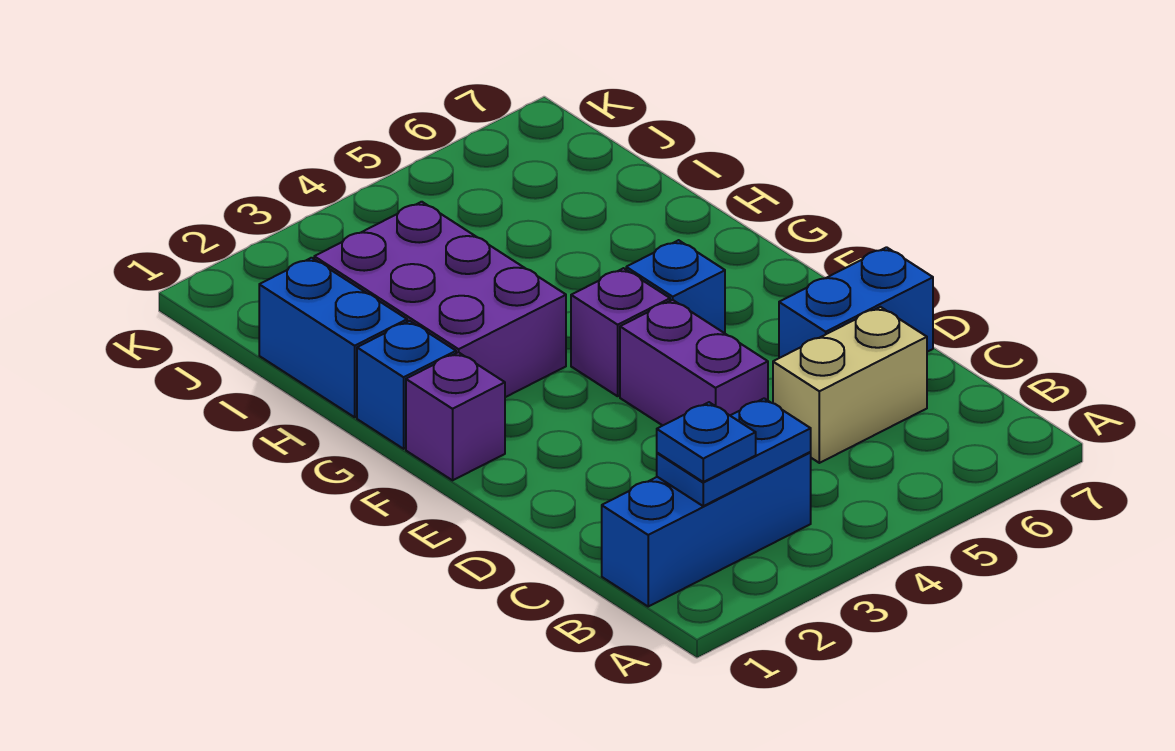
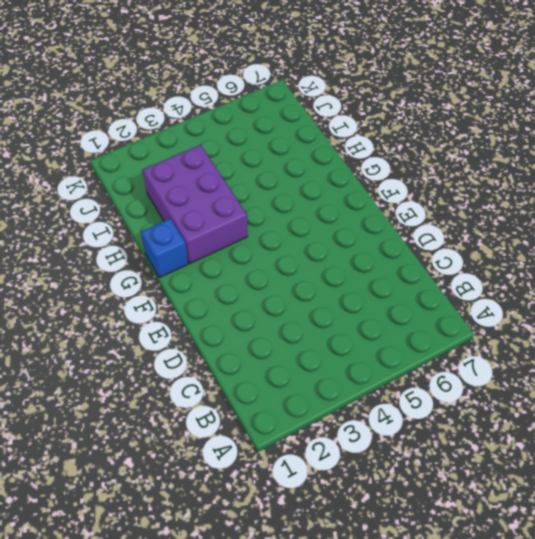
none -> blue brick B1:B3 level 1
none -> tan brick C5:C6 level 1
none -> purple brick D4:E4 level 1

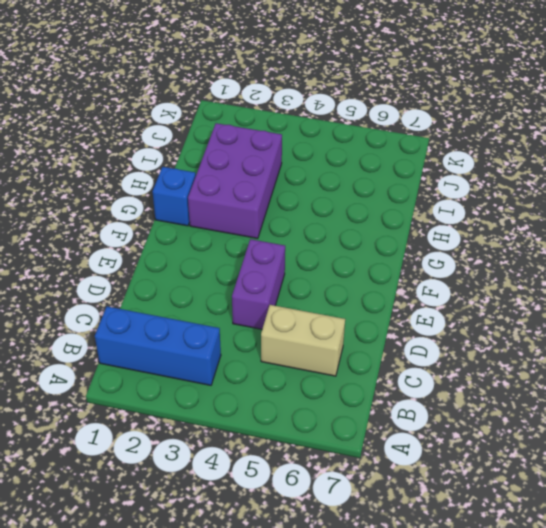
none -> blue brick D6:D7 level 1
none -> purple brick F1 level 1
none -> purple brick F4 level 1

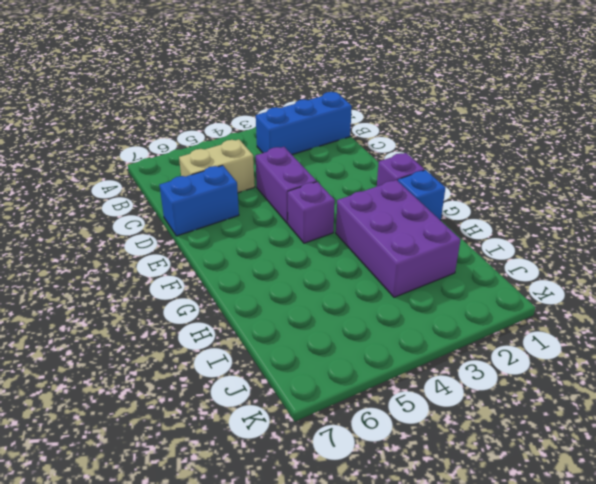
none -> blue brick F5 level 1
none -> blue brick H1:I1 level 1
none -> blue plate B2:B3 level 2

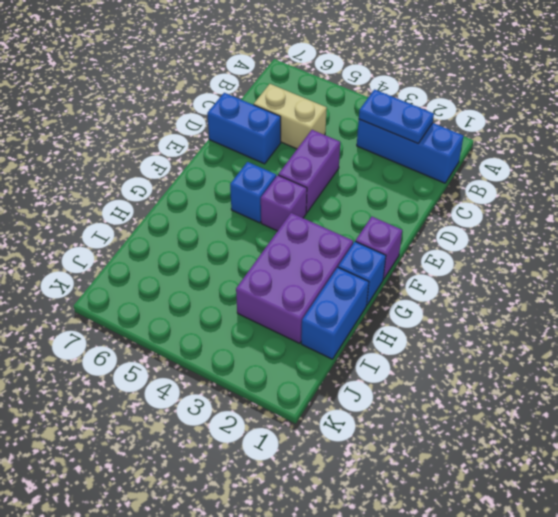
none -> blue plate B2 level 3

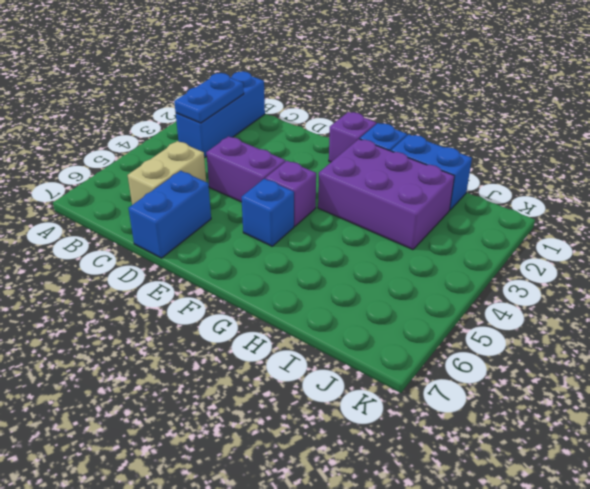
none -> blue plate B2 level 3

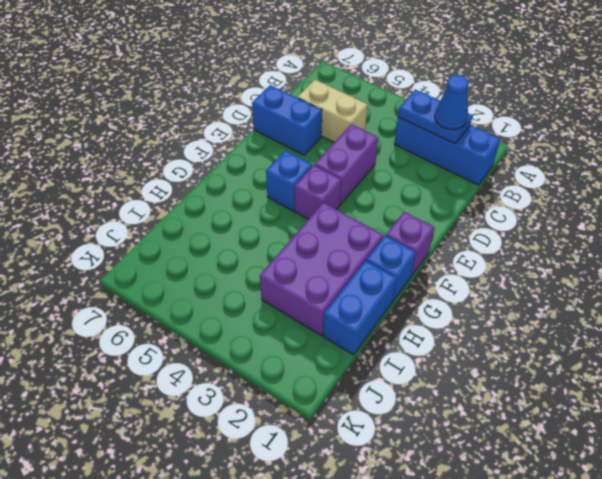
blue cone B2 level 3 -> blue plate B2 level 3

